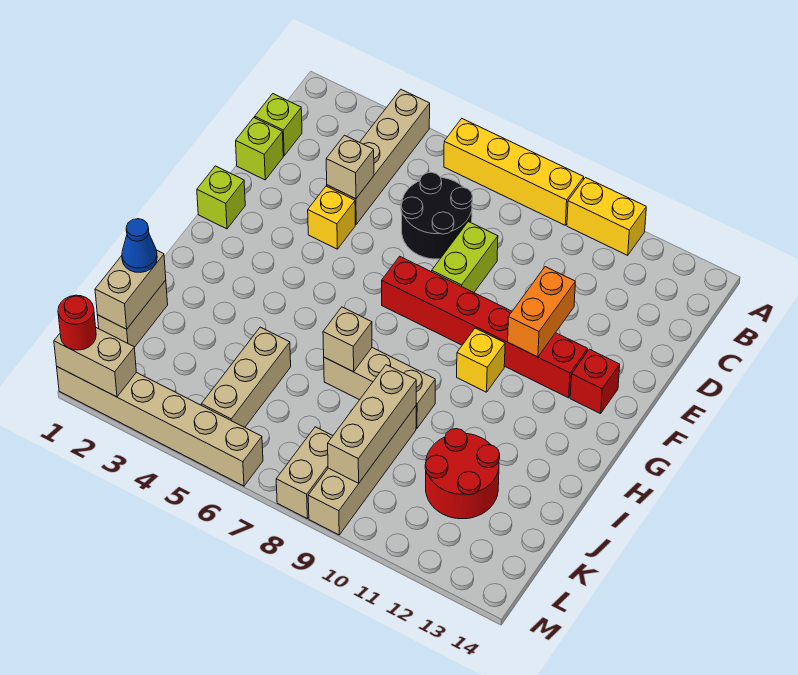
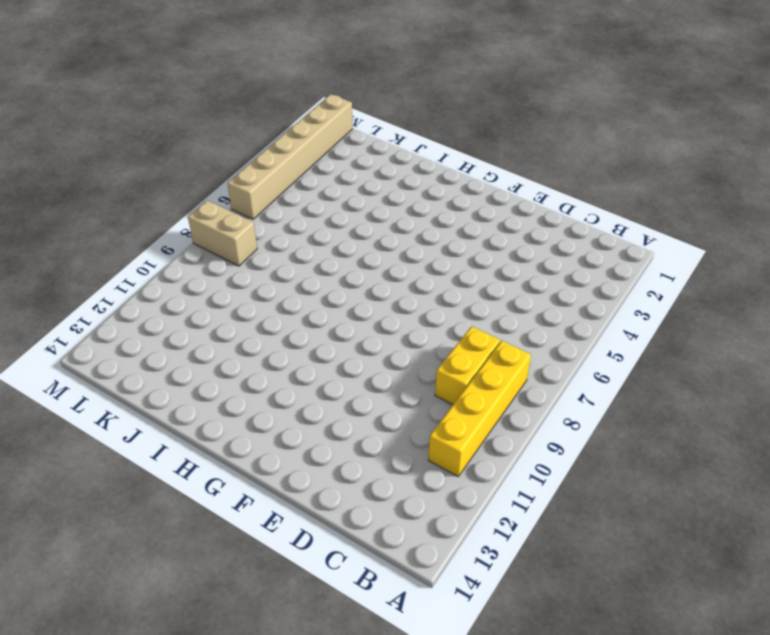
yellow brick B8:B11 level 1 -> yellow brick A6:A9 level 1
yellow brick C8:C9 level 1 -> yellow brick A10:A11 level 1
none -> tan brick A4:D4 level 1
none -> lime brick C1 level 1
none -> black round brick C6:D7 level 1

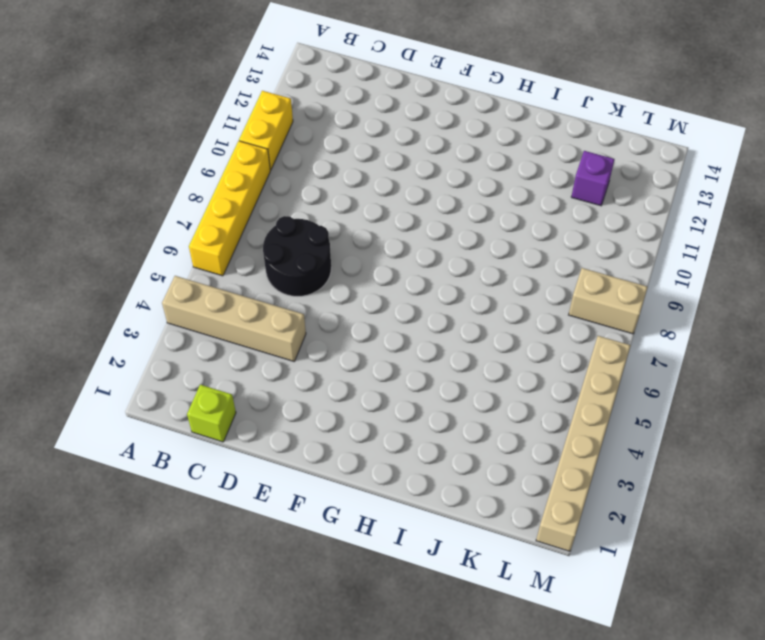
purple brick K12 level 1 -> red round brick J11:K12 level 1
none -> lime brick D1 level 1
none -> lime brick D8:E8 level 1
none -> yellow brick E4 level 1

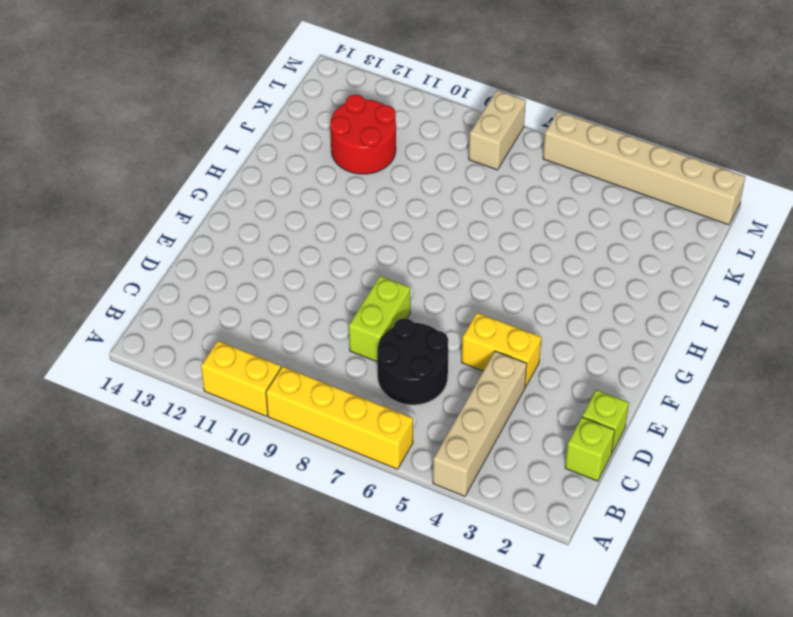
yellow brick E4:E5 level 1 -> yellow brick E4 level 1
none -> lime brick F1 level 1
none -> red brick F7:F12 level 1
none -> red brick F13 level 1

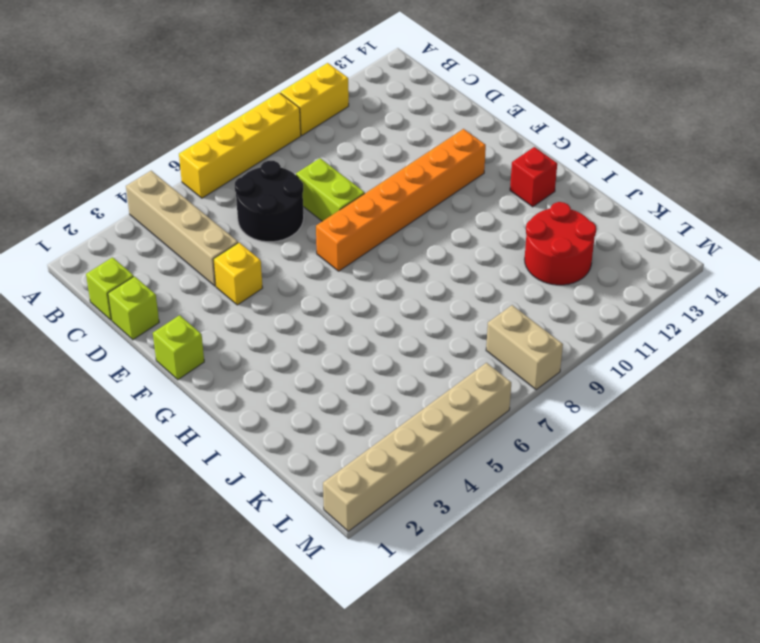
orange brick F7:F12 level 1 -> red brick F7:F12 level 1
red brick H13 level 1 -> red brick F13 level 1
none -> yellow brick G10 level 1
none -> tan brick I7:I9 level 1
none -> tan brick J1:K1 level 1

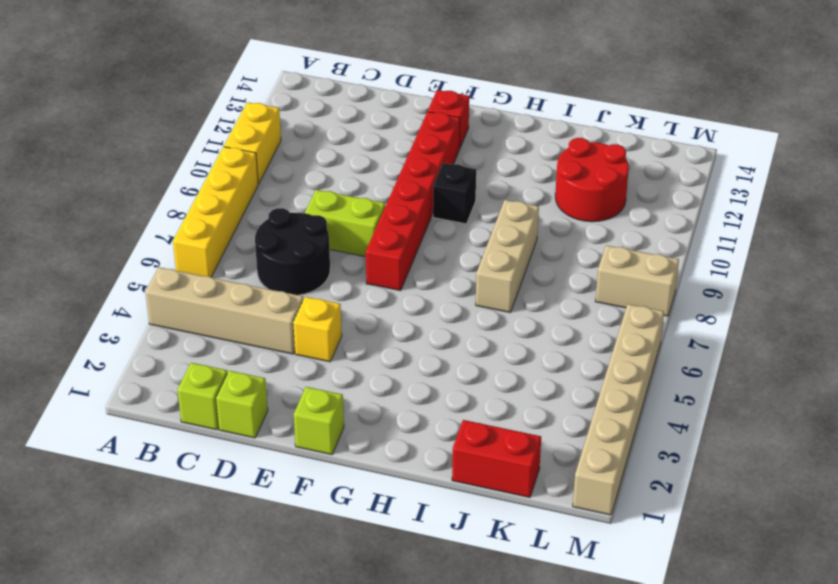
black brick G10 level 1 -> yellow brick G10 level 1
red brick J1:K1 level 1 -> tan brick J1:K1 level 1
none -> tan brick J5:L5 level 1
none -> tan brick J9:M9 level 1
none -> tan brick D4 level 2

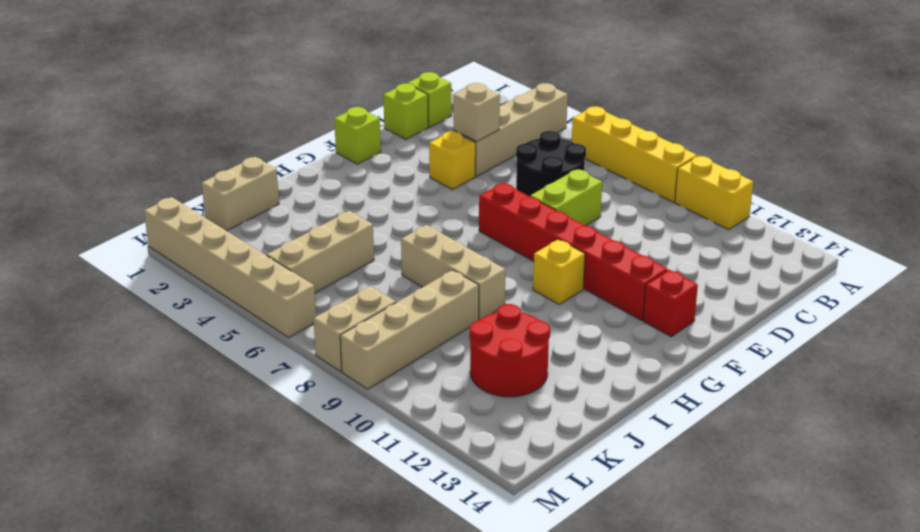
none -> orange brick E11:F11 level 2
none -> tan brick I7 level 2
none -> tan brick J1:K1 level 2

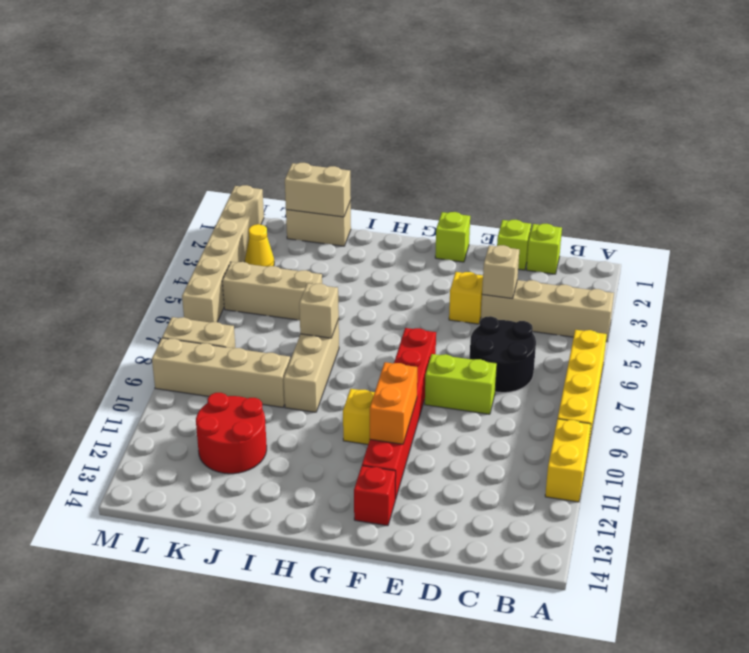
orange brick F10:F11 level 2 -> orange brick E11:F11 level 2
yellow cone L3 level 1 -> none
none -> tan brick J9:L9 level 2
none -> tan brick M1:M2 level 2
none -> blue cone J1 level 3

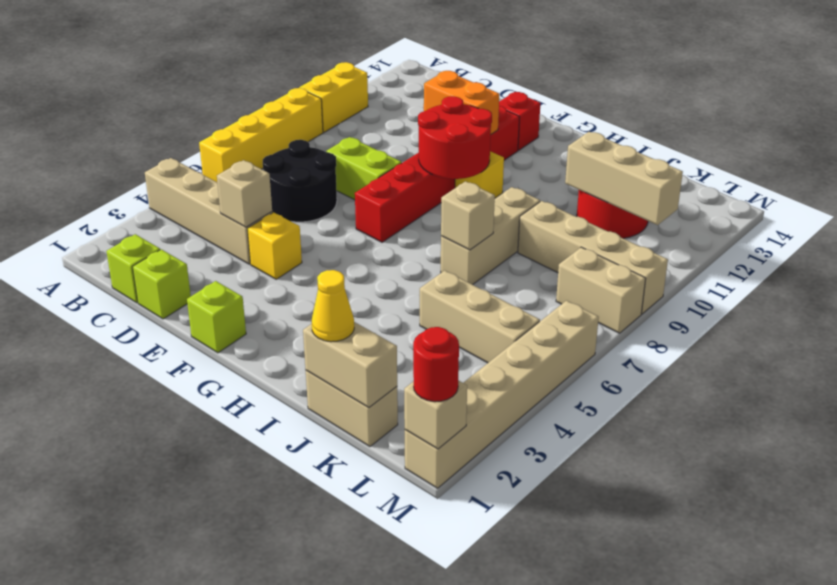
red round brick F9:G10 level 2 -> none
yellow cone J1 level 3 -> blue cone J1 level 3
tan brick J11:L11 level 2 -> tan brick J9:L9 level 2
tan brick M1 level 2 -> tan brick M1:M2 level 2

